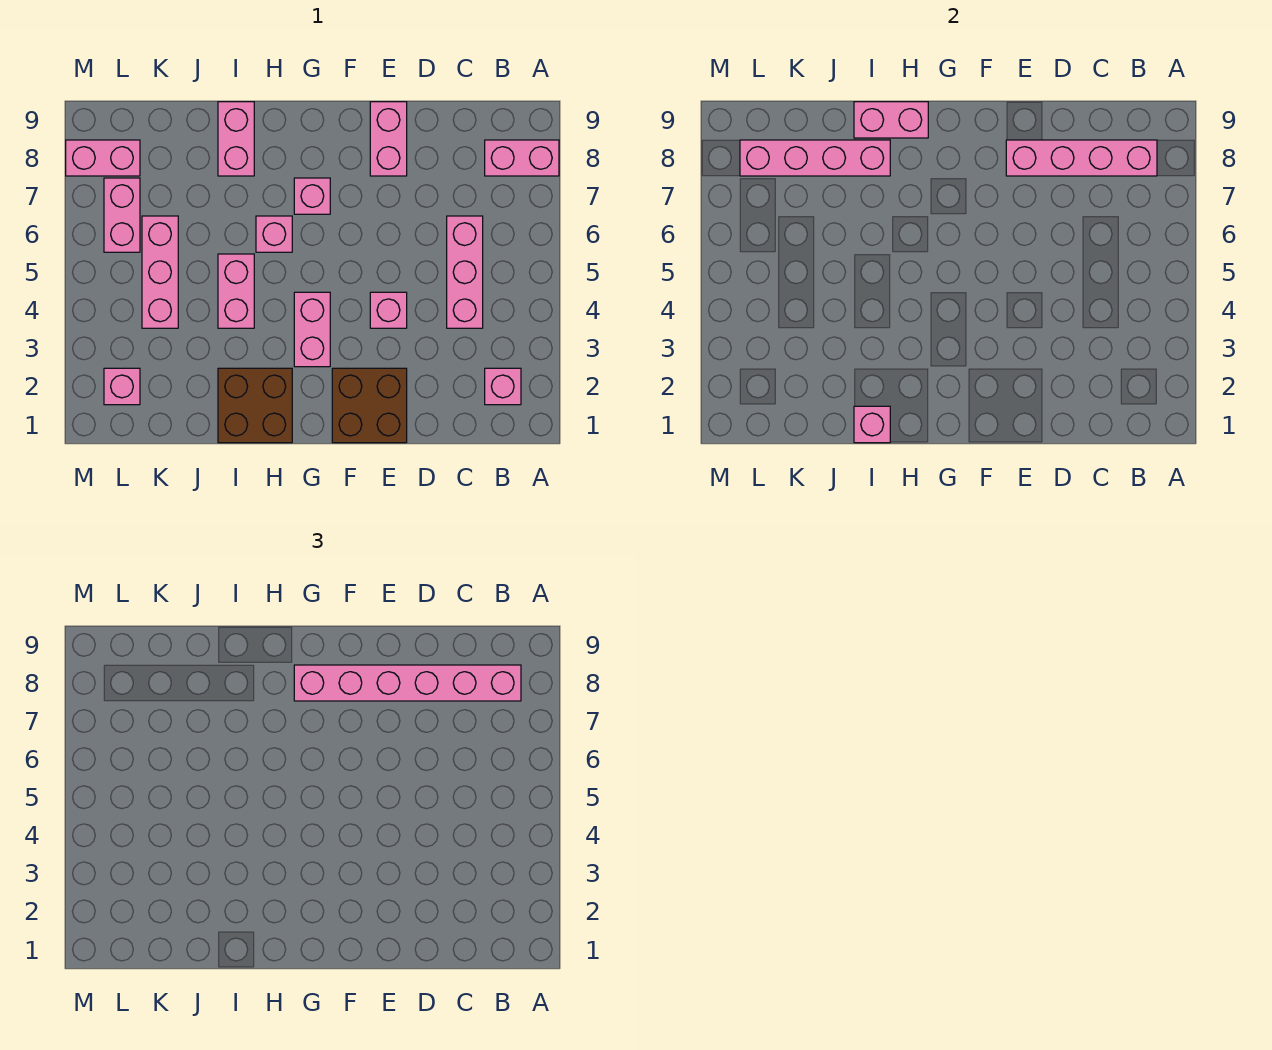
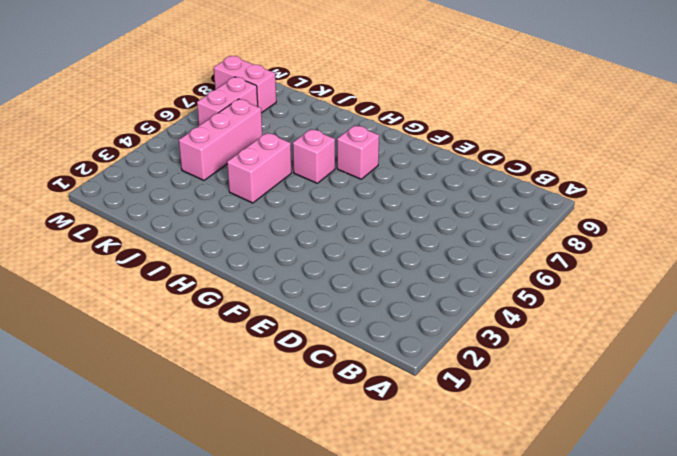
none -> pink brick A8:B8 level 1
none -> pink brick B2 level 1
none -> pink brick C4:C6 level 1

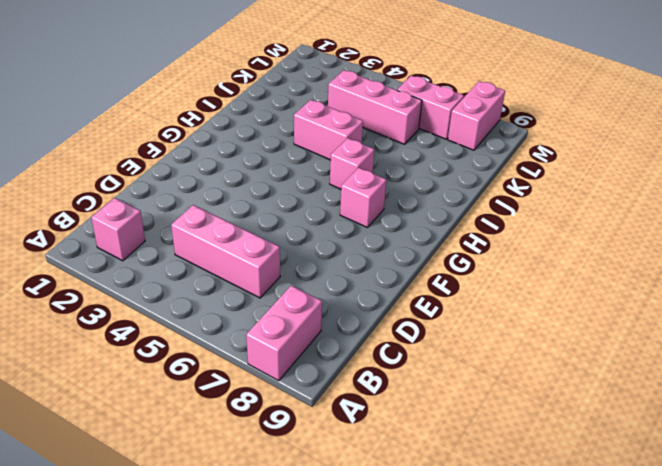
none -> brown brick E1:F2 level 1
none -> pink brick E4 level 1
none -> pink brick E8:E9 level 1

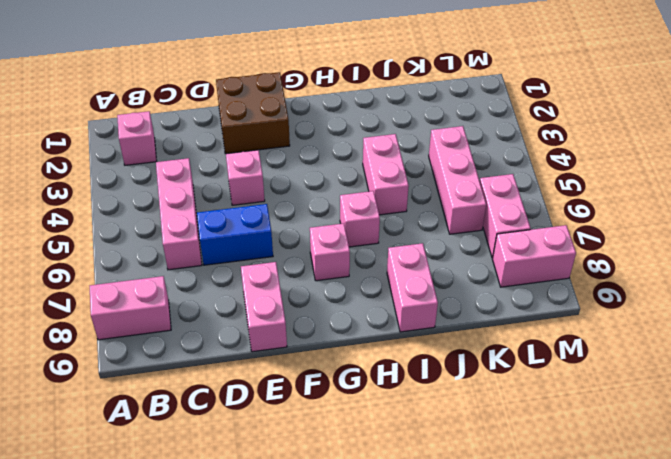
blue brick D6:E6 level 1 -> none
none -> pink brick G3:G4 level 1
none -> brown brick H1:I2 level 1
none -> pink brick L2 level 1

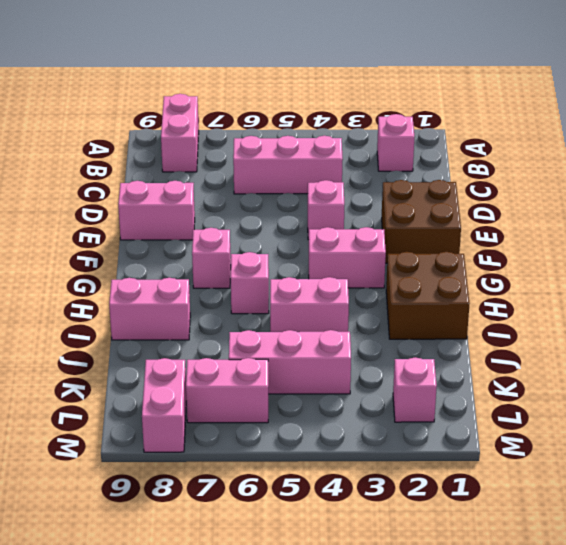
none -> pink brick B8:E8 level 2
none -> pink brick H9:I9 level 2
none -> pink brick I1 level 2

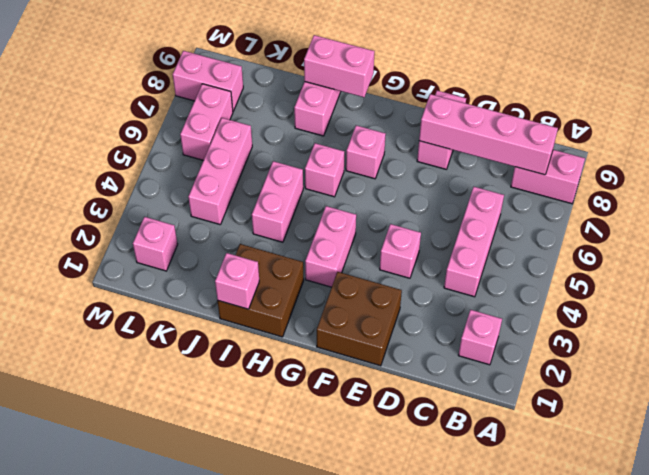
none -> pink brick I8:L8 level 2
none -> pink brick B8:G8 level 3

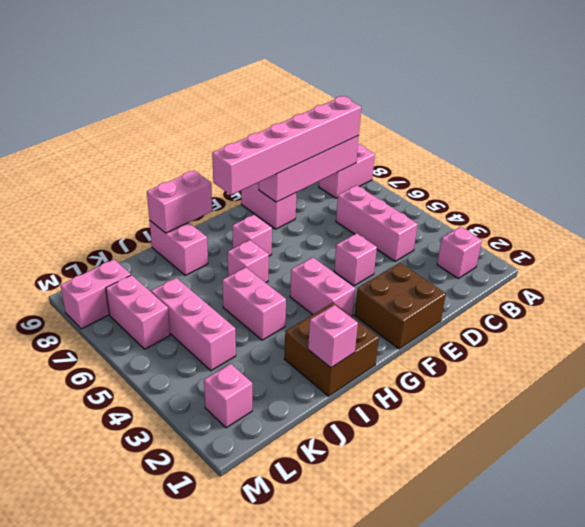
none -> pink brick I8:L8 level 2

